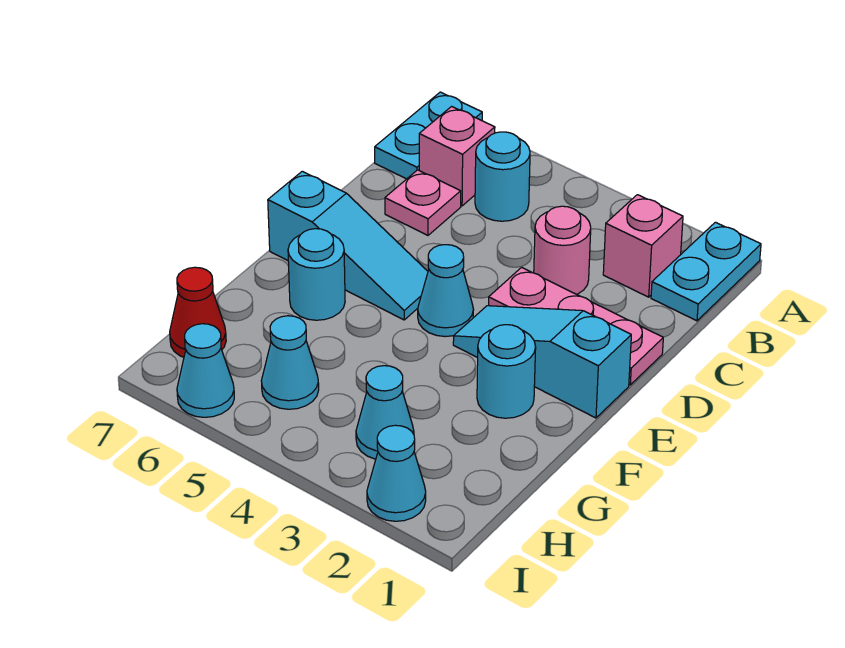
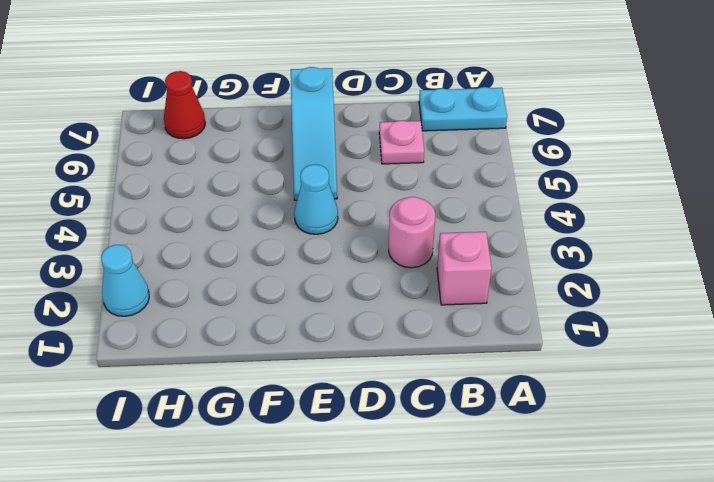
none -> cyan plate A1:B1 level 1
none -> cyan round brick B5 level 1
none -> pink brick B6 level 1

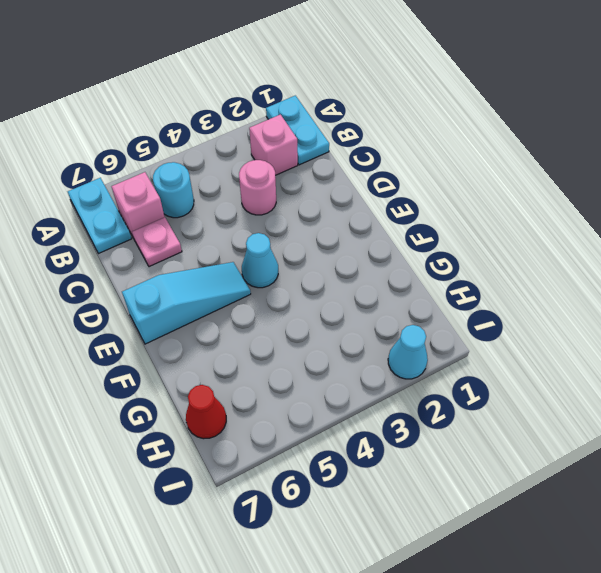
none -> pink plate D1:D3 level 1
none -> cyan slope E1:E3 level 1 top 1
none -> cyan round brick F2 level 1

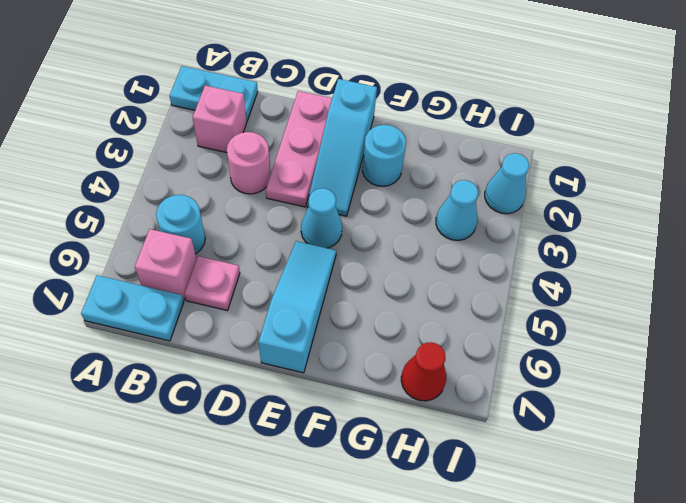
none -> cyan round brick F6 level 1
none -> cyan cone H5 level 1
none -> cyan cone I6 level 1

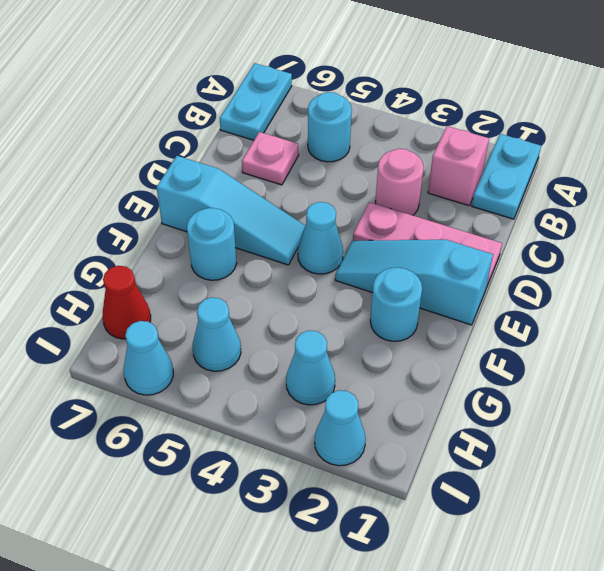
none -> pink brick B6 level 1

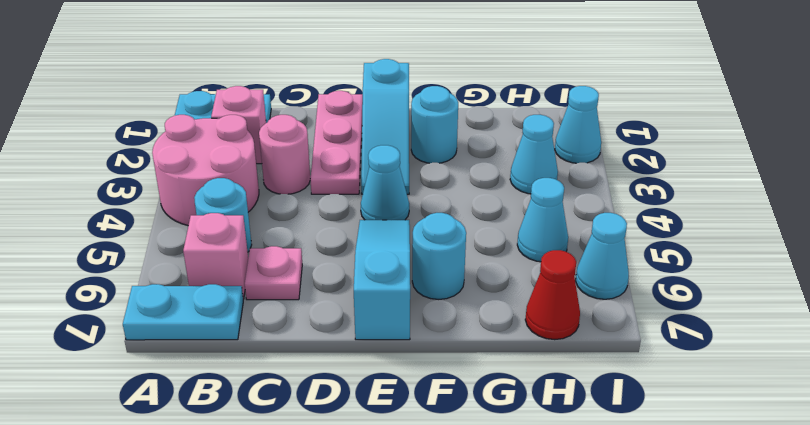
pink round brick A3:B4 level 1 -> none

